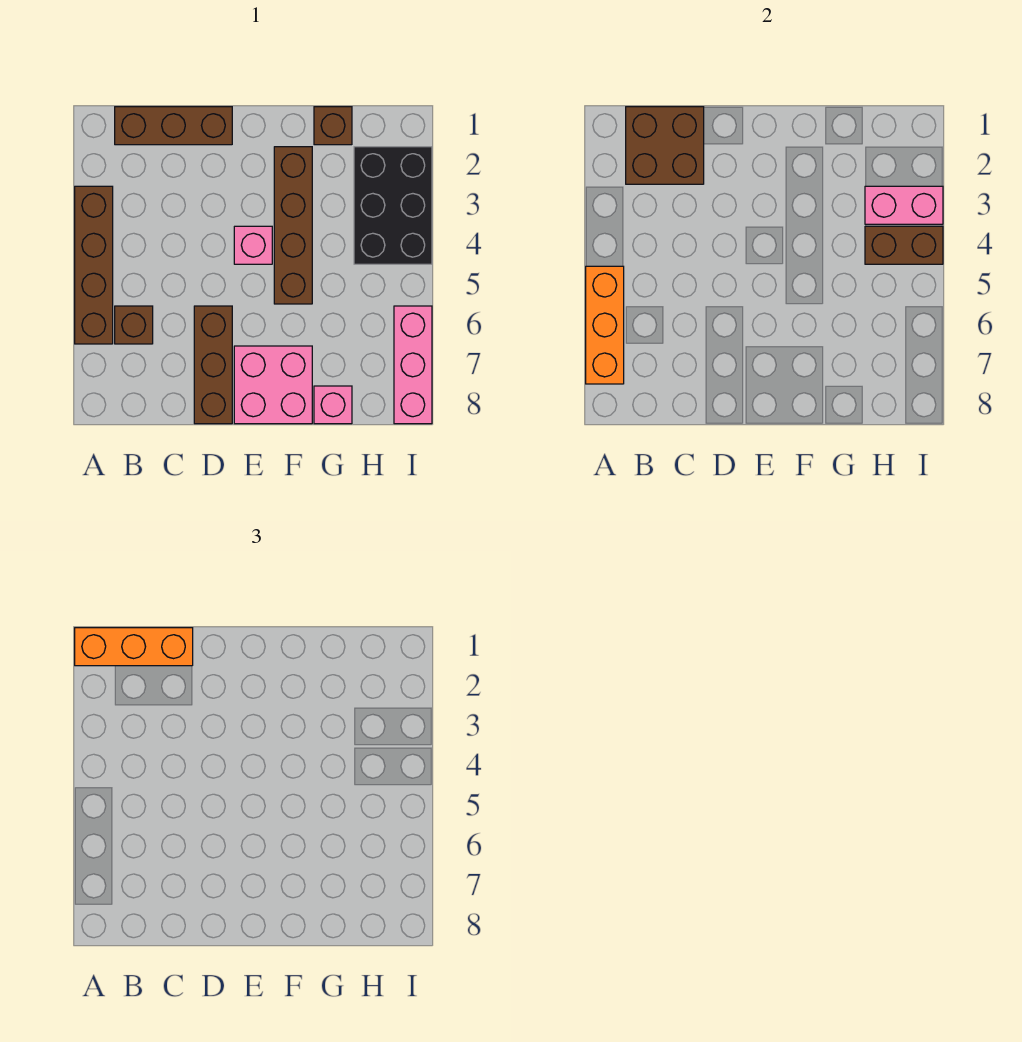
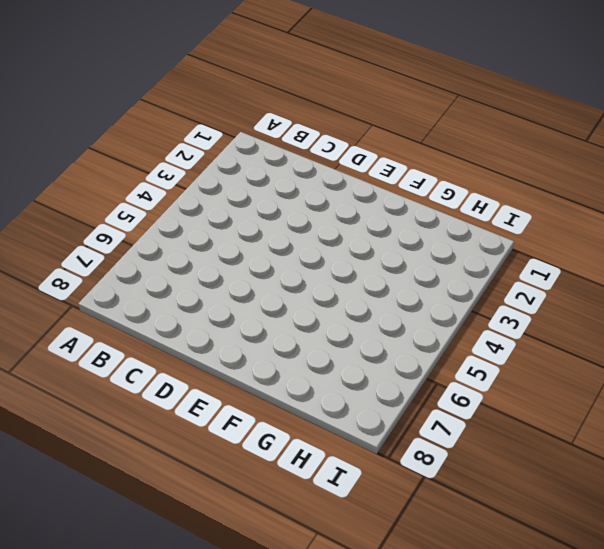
none -> brown brick A3:A6 level 1
none -> brown brick B1:D1 level 1
none -> brown brick B6 level 1

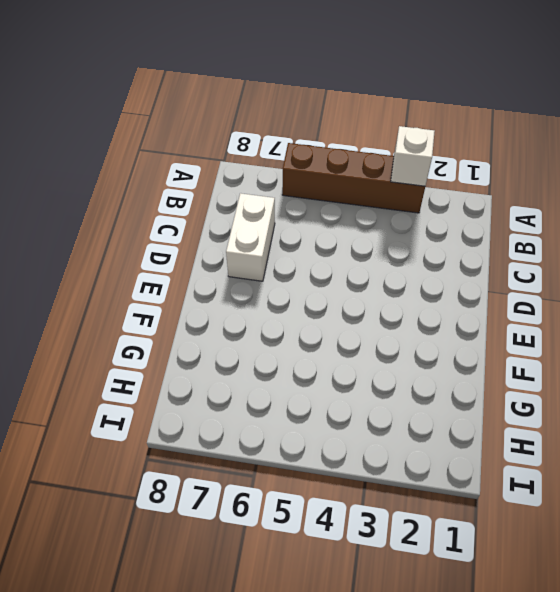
white brick A3 level 2 -> none
white brick C7:D7 level 1 -> brown brick D6:D8 level 1
none -> brown brick B1:D1 level 1
none -> brown brick B6 level 1
none -> pink brick E4 level 1

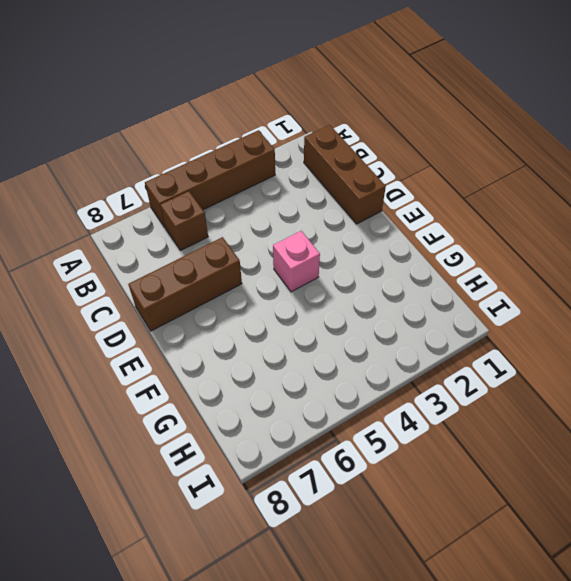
none -> pink brick E7:F8 level 1
none -> brown brick F2:F5 level 1
none -> brown brick G1 level 1

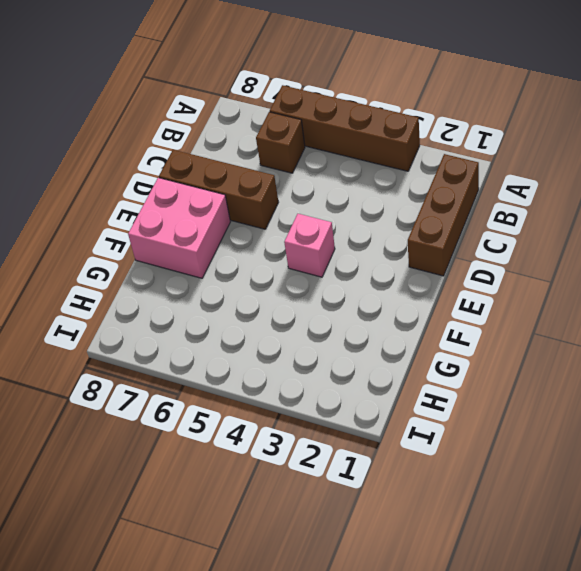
none -> brown brick F2:F5 level 1
none -> brown brick G1 level 1
none -> pink brick G8 level 1

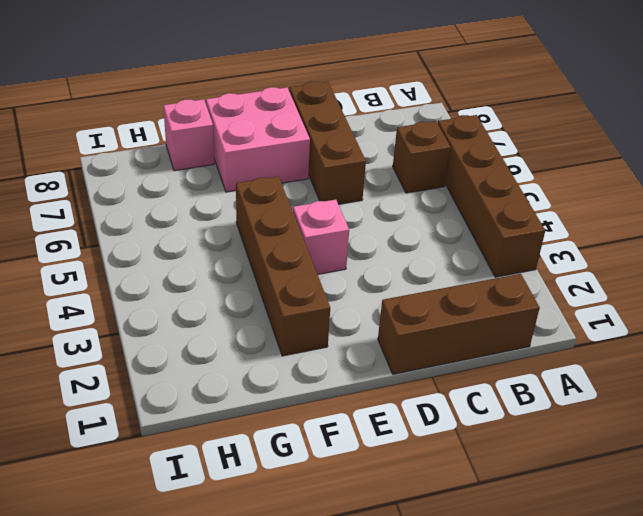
none -> brown brick G1 level 1
none -> black brick H2:I4 level 1
none -> pink brick I6:I8 level 1

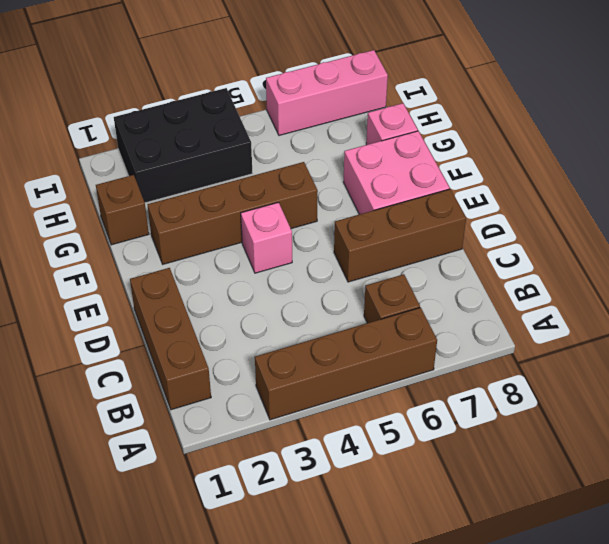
none -> orange brick A5:A7 level 2
none -> brown brick B1:C2 level 2
none -> pink brick H3:I3 level 2

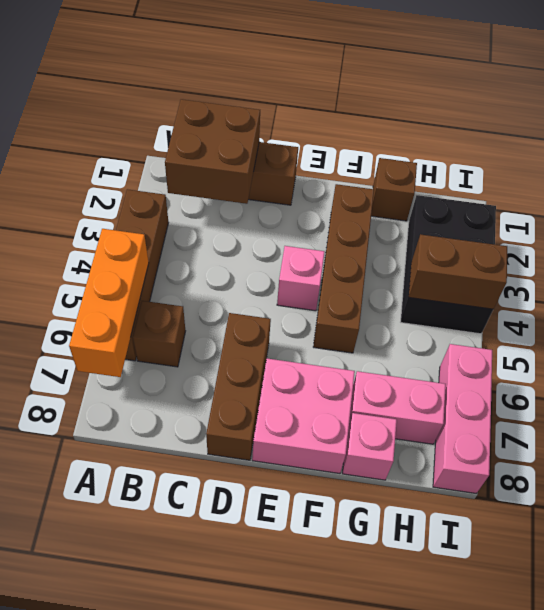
pink brick G7:H7 level 1 -> pink brick H3:I3 level 2
none -> orange brick A1:C1 level 3

